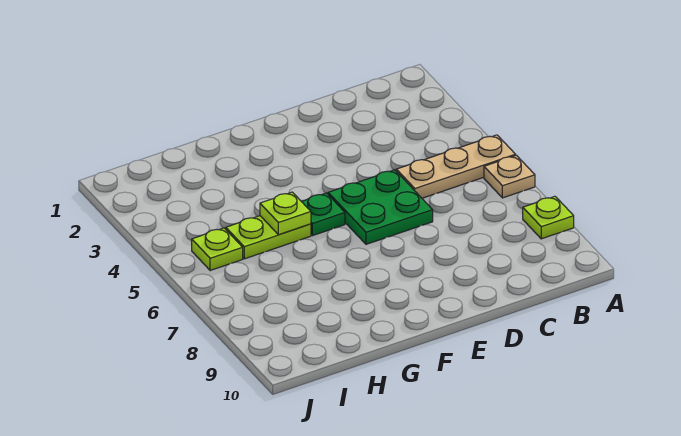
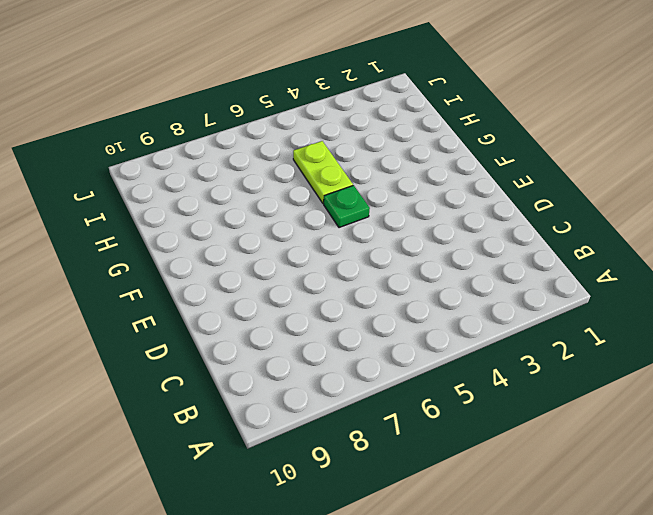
none -> tan plate A5:C5 level 1
none -> tan plate A6 level 1

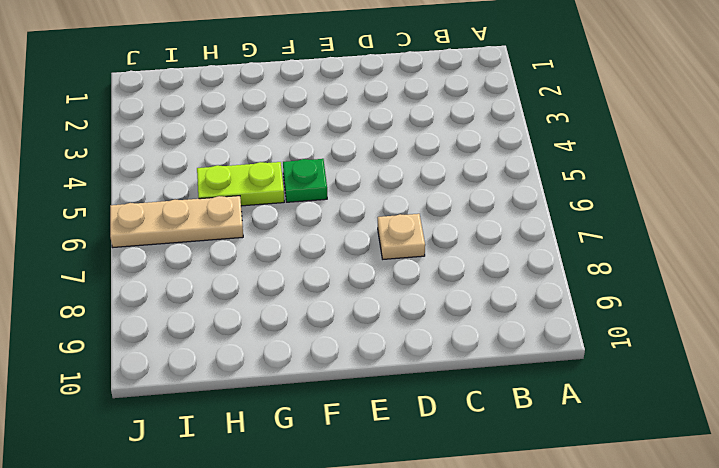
tan plate D7 level 1 -> tan plate A6 level 1
tan plate H6:J6 level 1 -> tan plate A5:C5 level 1
none -> lime plate A8 level 1
none -> green plate D5:E6 level 1

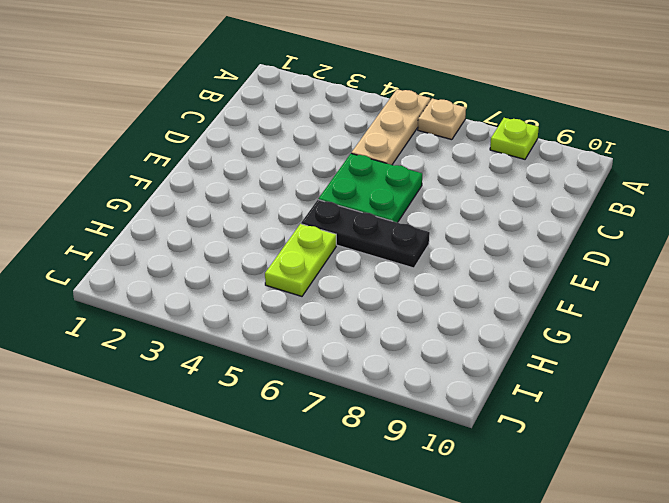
black plate F5:F7 level 1 -> green plate F5 level 1
none -> lime plate I5 level 1
none -> lime plate G5 level 2

